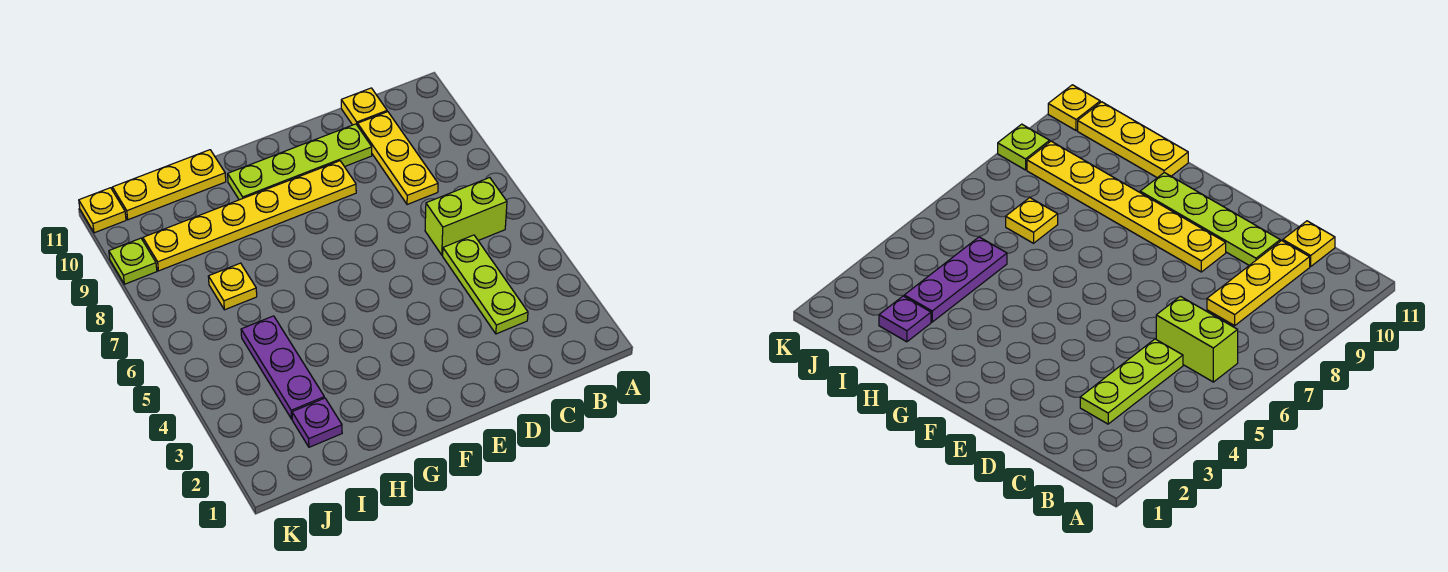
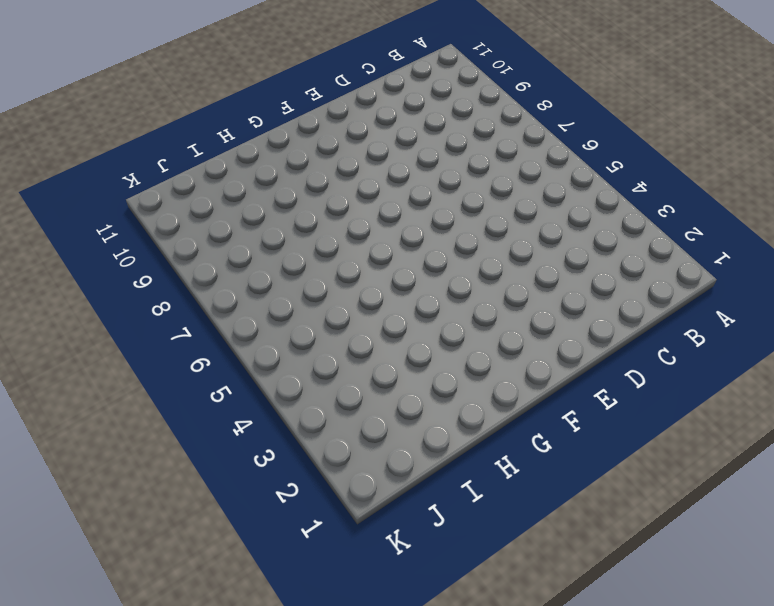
none -> lime brick B6:C6 level 1
none -> lime plate C3:C5 level 1
none -> yellow plate C8:C10 level 1

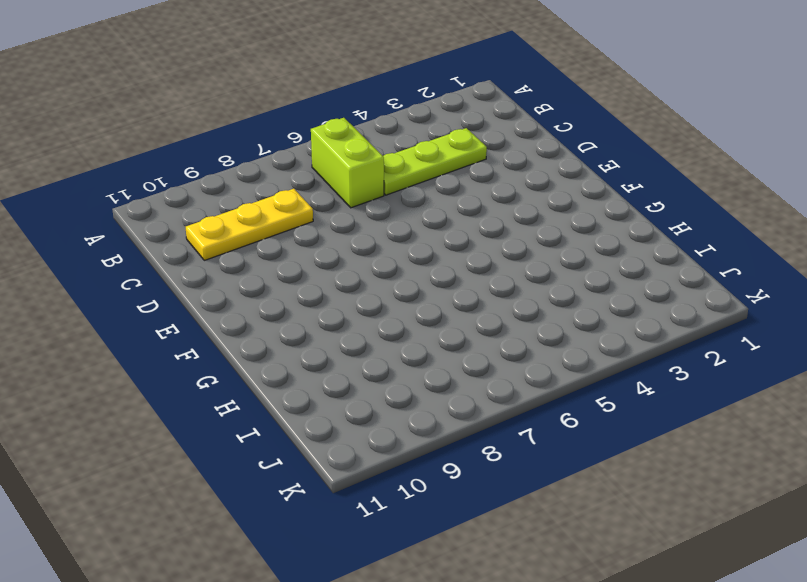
none -> yellow plate C11 level 1
none -> lime plate D10:G10 level 1
none -> yellow plate E9:J9 level 1

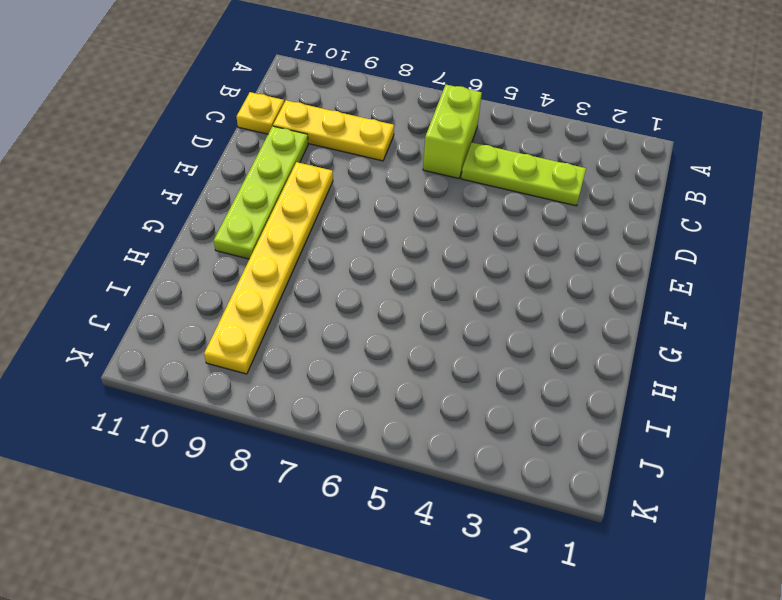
none -> yellow plate H11:J11 level 1
none -> purple plate I2 level 1
none -> purple plate I3:I5 level 1

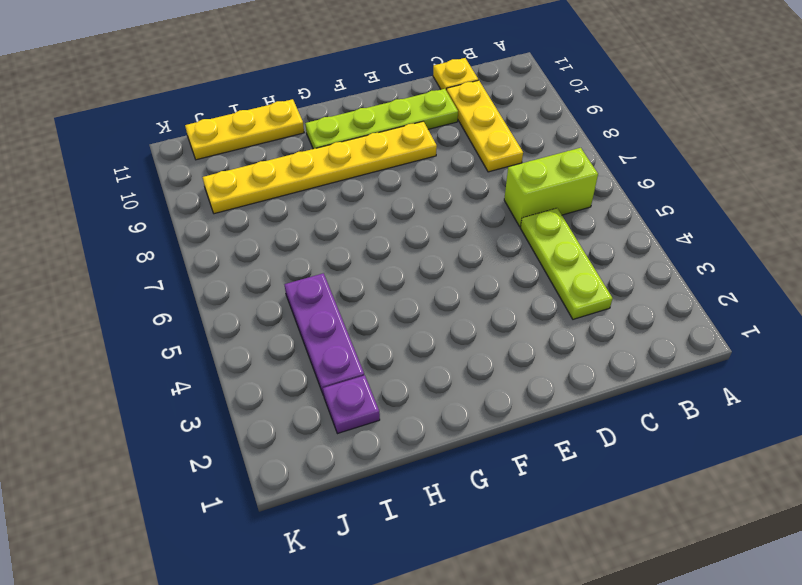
none -> yellow plate I7 level 1
none -> lime plate K9 level 1
none -> yellow plate K11 level 1

